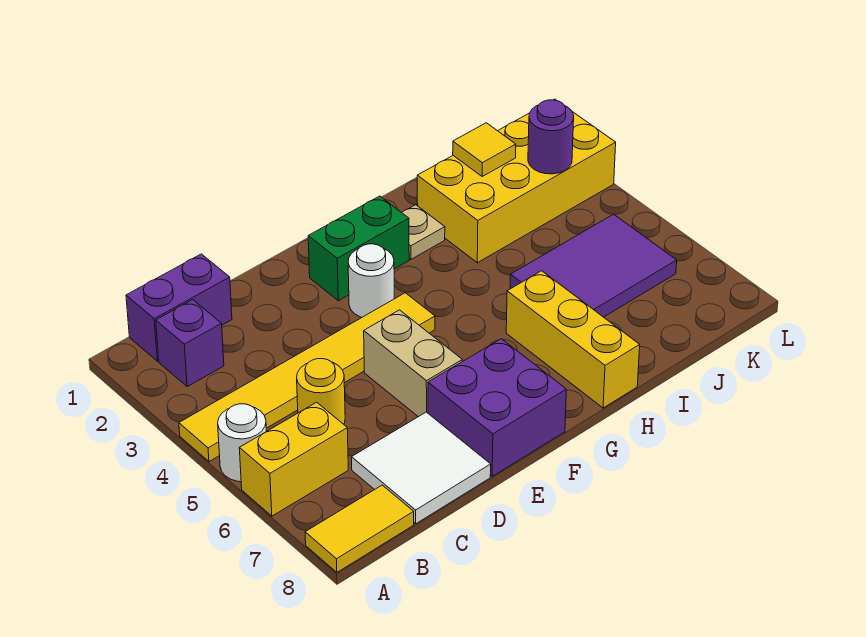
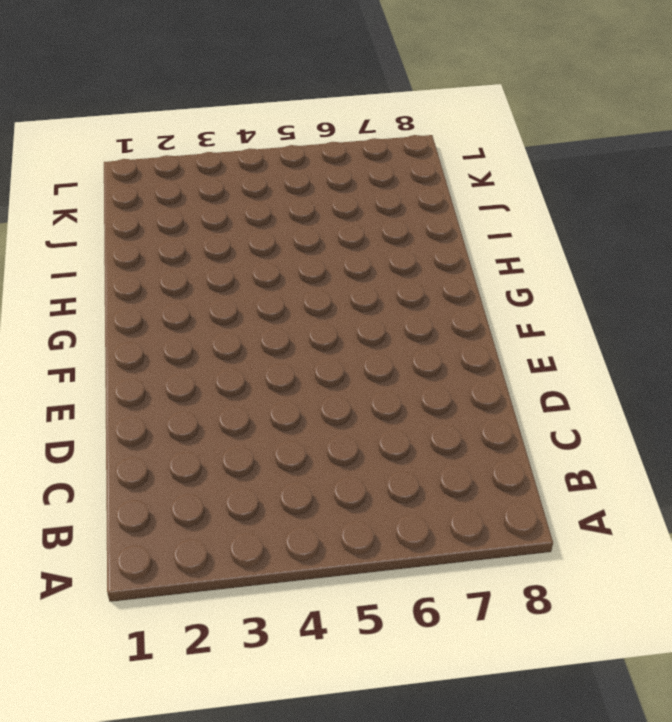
none -> yellow tile A4:F4 level 1
none -> white round brick A5 level 1
none -> yellow brick A6:B6 level 1

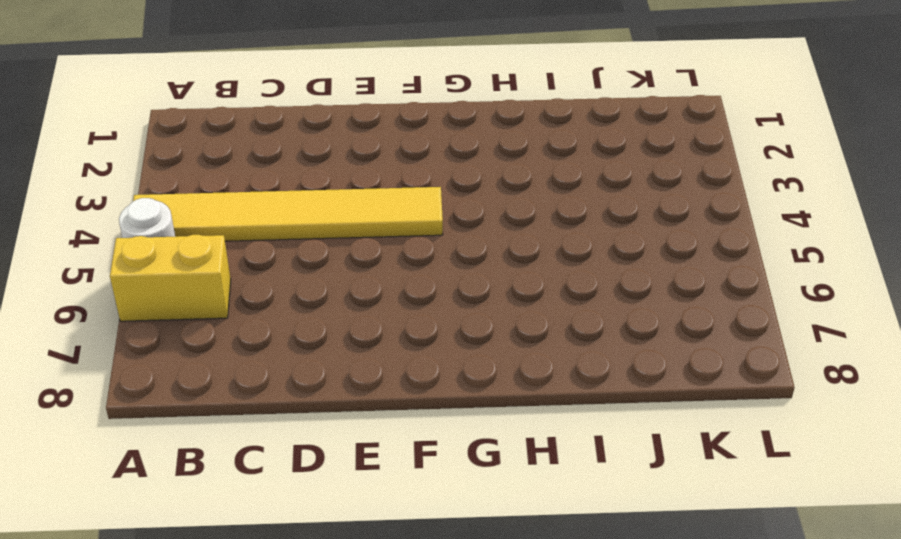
none -> yellow tile A8:B8 level 1
none -> purple brick B1:C1 level 1
none -> purple brick B2 level 1

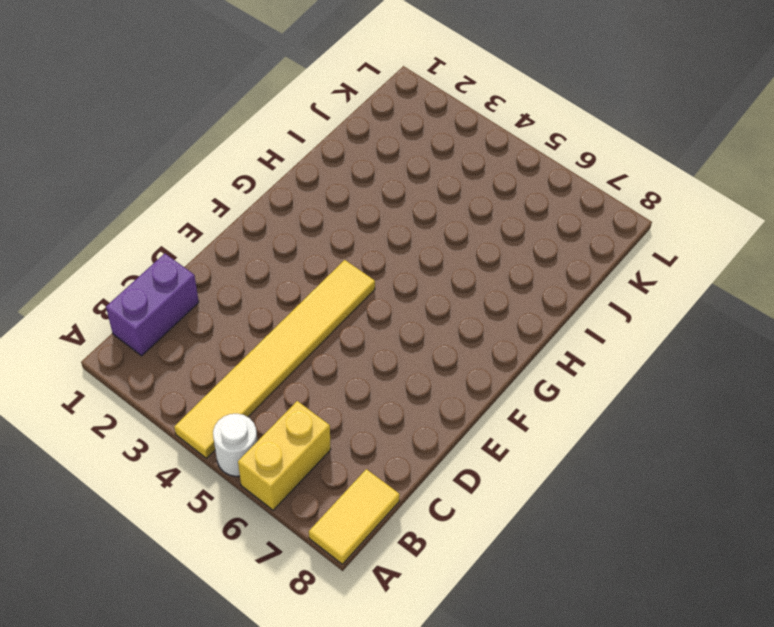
none -> purple brick B2 level 1
none -> yellow round brick C5 level 1
none -> white tile C7:D8 level 1

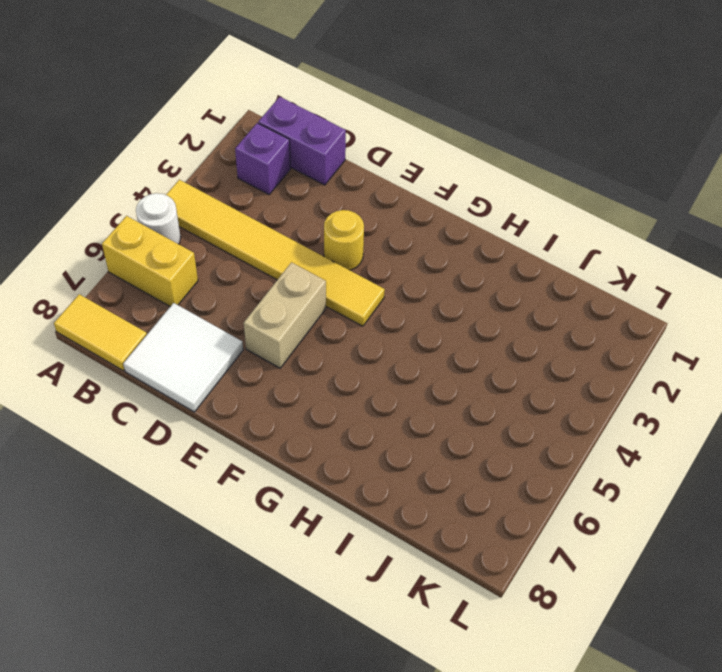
yellow round brick E3 level 1 -> yellow round brick C5 level 1
none -> purple brick E7:F8 level 1
none -> green brick F2:G2 level 1
none -> white round brick F3 level 1

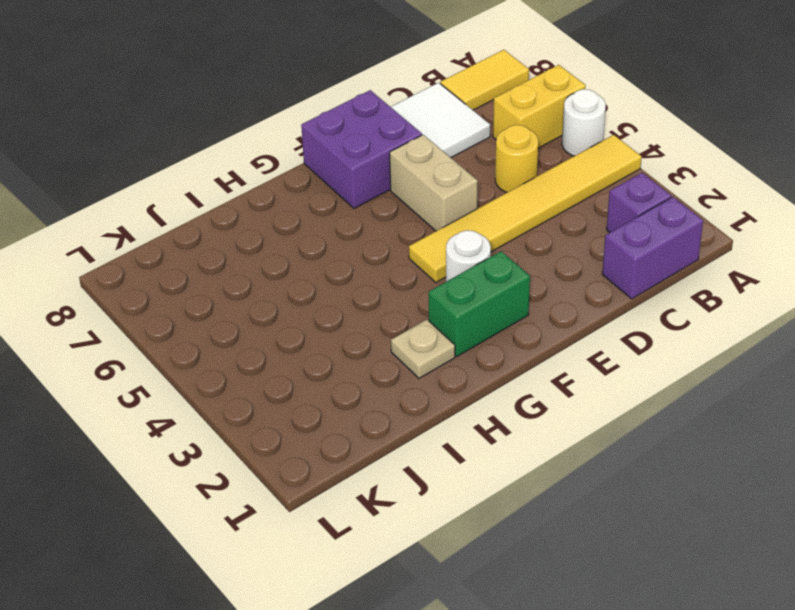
none -> yellow brick H6:H8 level 1
none -> yellow brick I2:L3 level 1
none -> purple tile I5:K6 level 1

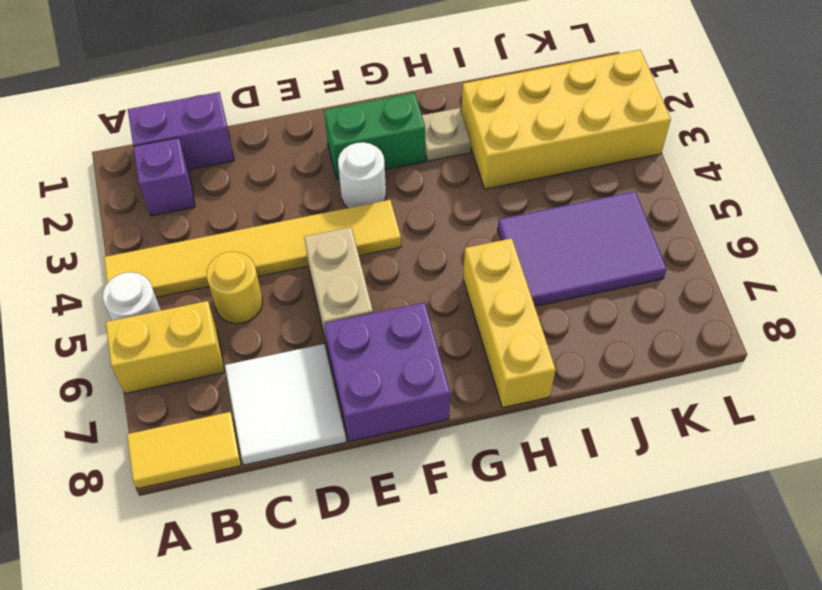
none -> yellow tile J2 level 2
none -> purple round brick K3 level 2

